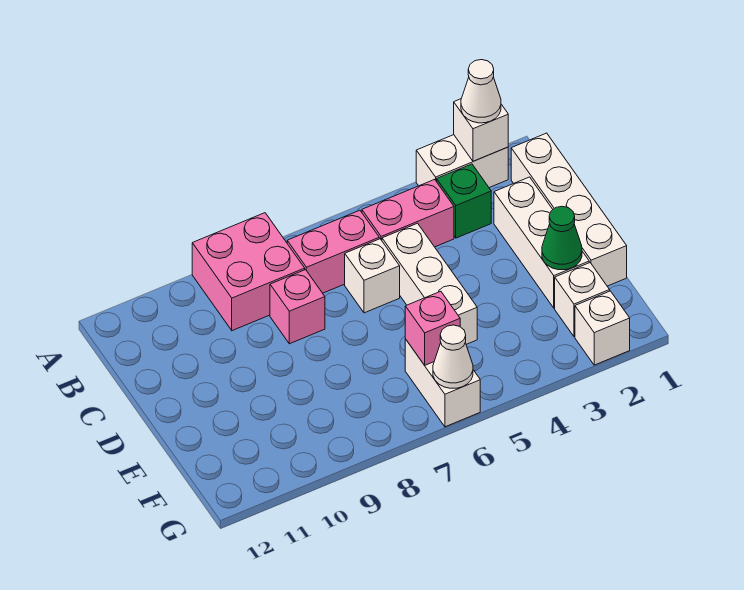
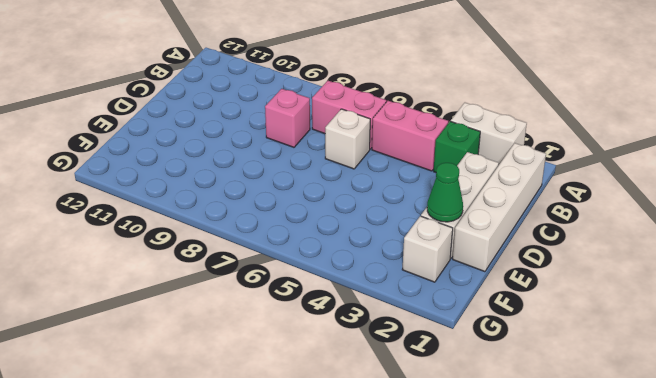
none -> pink brick A8:B9 level 1
none -> white brick C5:E5 level 1
none -> white brick F6:G6 level 1

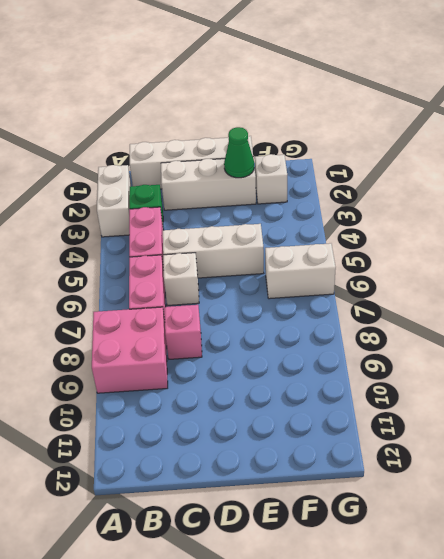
none -> white brick G2 level 1
none -> white brick A2 level 2
none -> pink brick F6 level 2

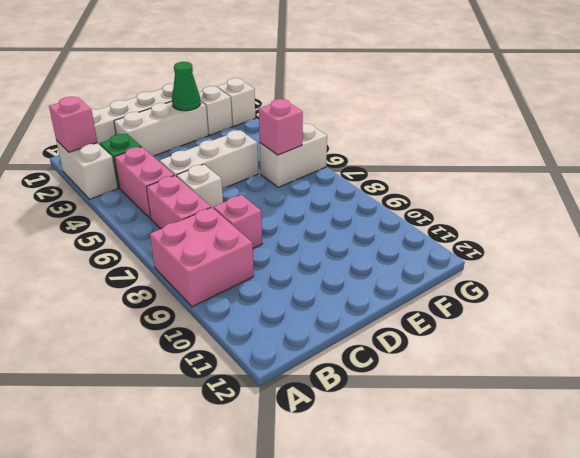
pink brick A2 level 2 -> white brick A2 level 2
none -> white cone G6 level 2
none -> white cone A2 level 3

